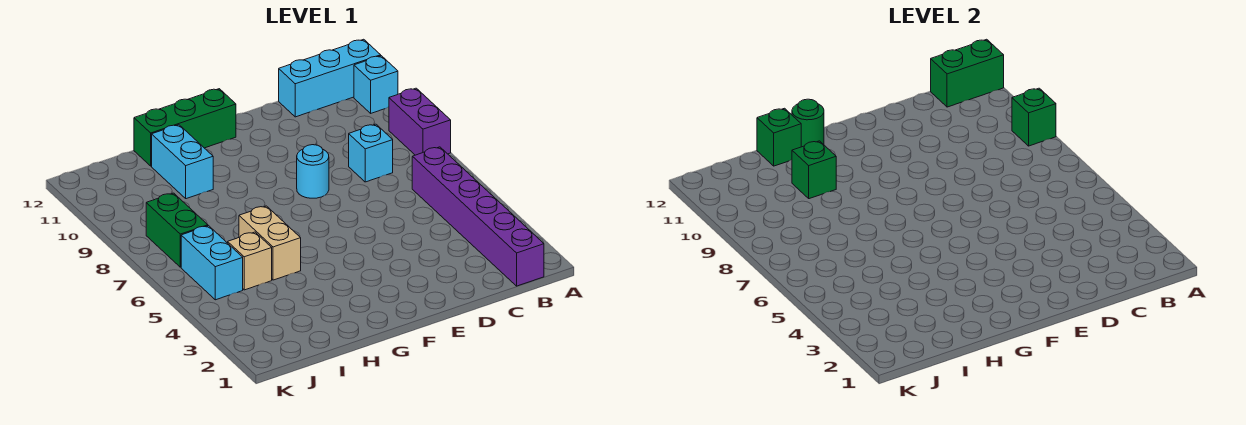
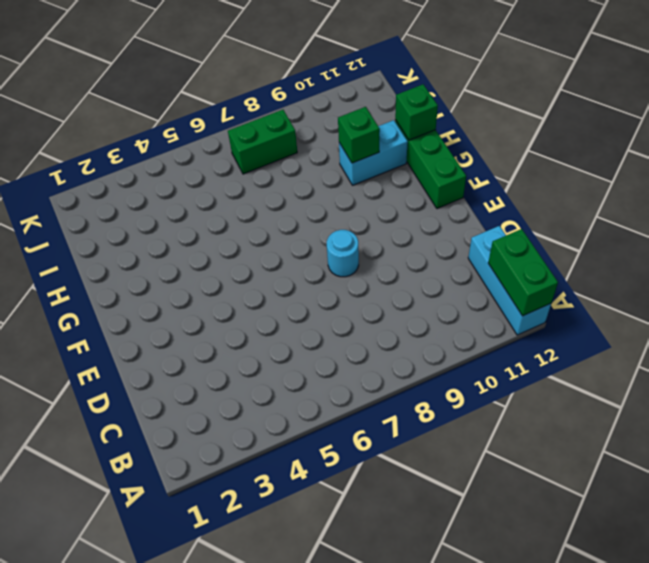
none -> purple brick A8:A9 level 1
none -> cyan brick A11 level 1
none -> purple brick B1:B6 level 1

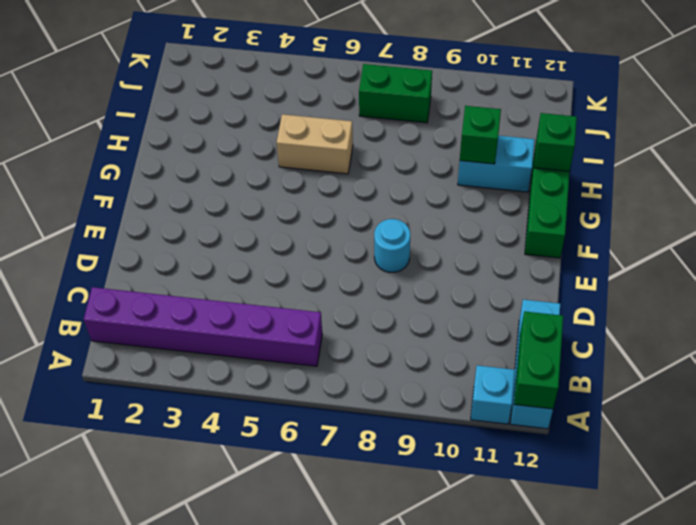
none -> purple brick A8:A9 level 1
none -> cyan brick C8 level 1
none -> tan brick I5 level 1

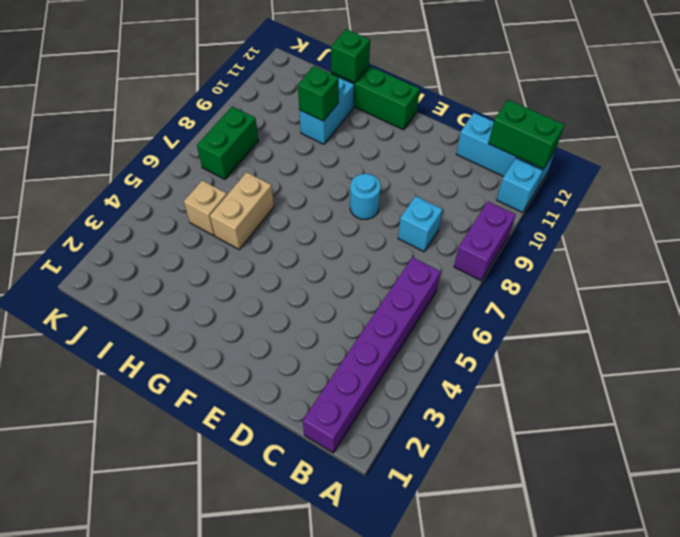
none -> cyan brick J5:J6 level 1
none -> green brick A9 level 2
none -> green round brick G12 level 2

